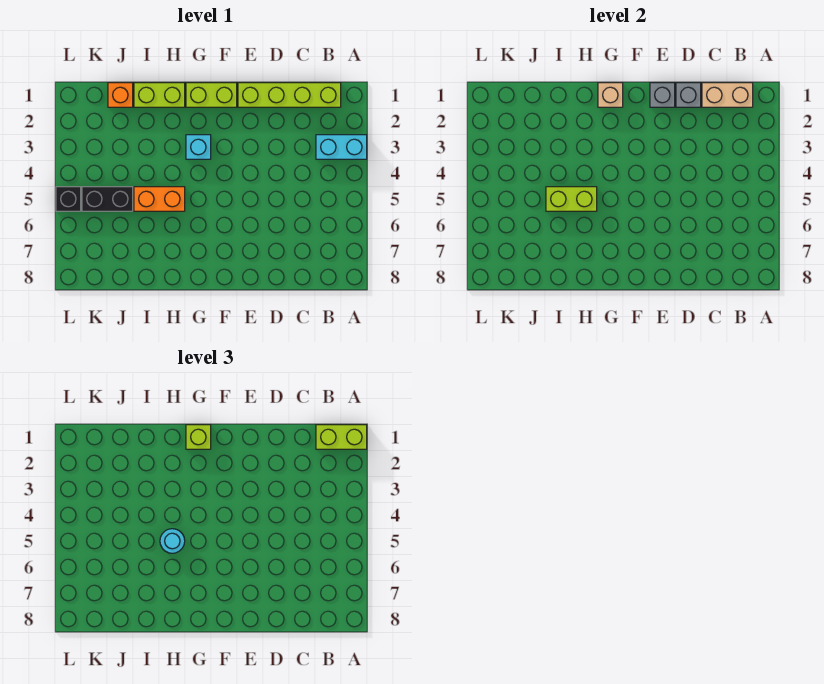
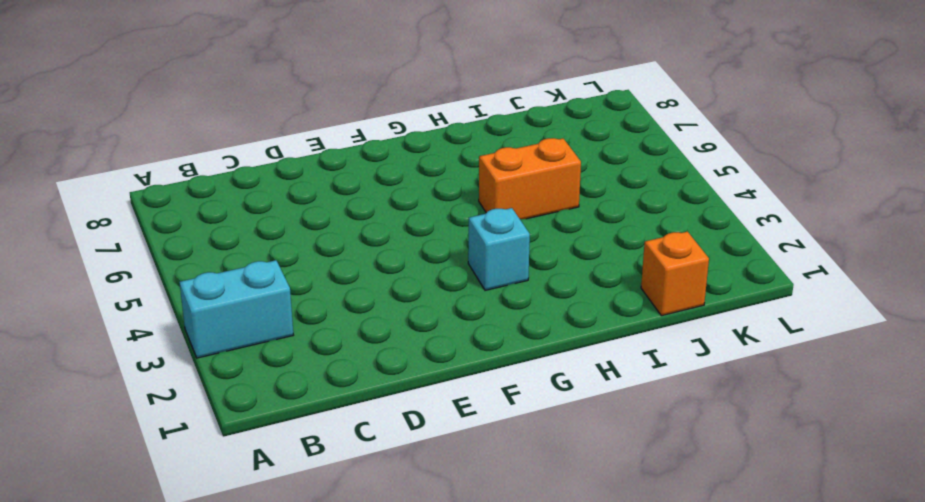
none -> lime brick B1:E1 level 1
none -> lime brick F1:G1 level 1
none -> lime brick H1:I1 level 1

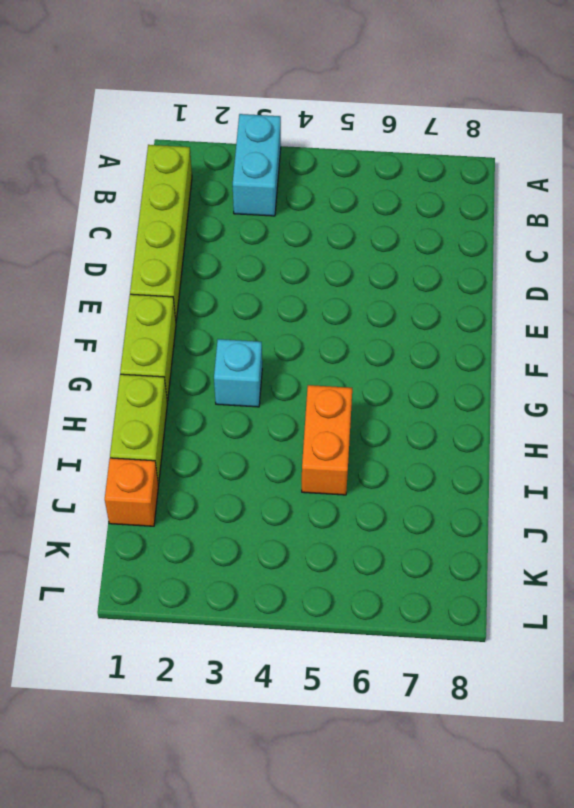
none -> black brick J5:K5 level 1
none -> black brick L5 level 1
none -> tan brick B1:C1 level 2

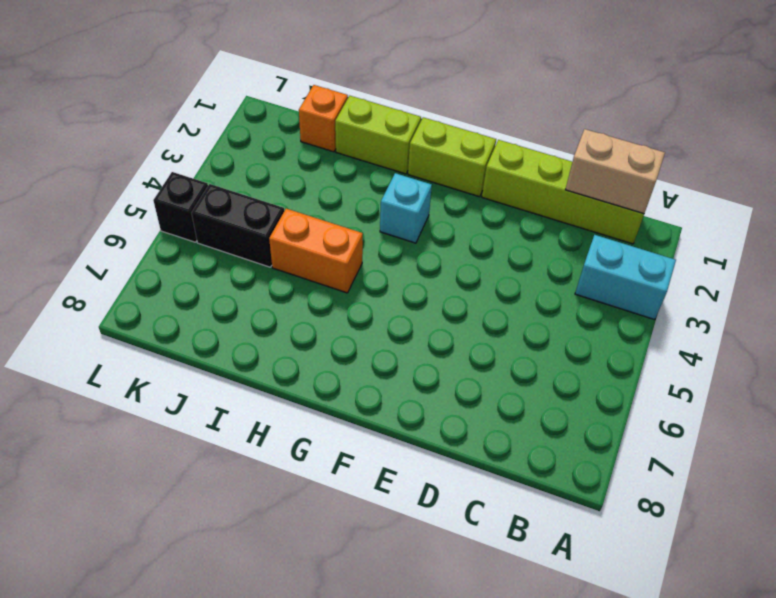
none -> grey brick D1 level 2
none -> grey brick E1 level 2
none -> tan brick G1 level 2

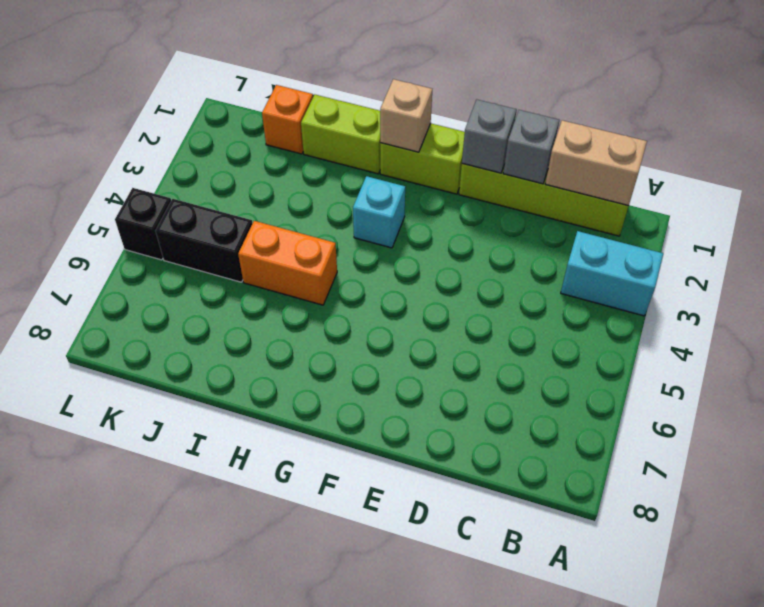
none -> lime brick H5:I5 level 2
none -> lime brick A1:B1 level 3
none -> lime brick G1 level 3

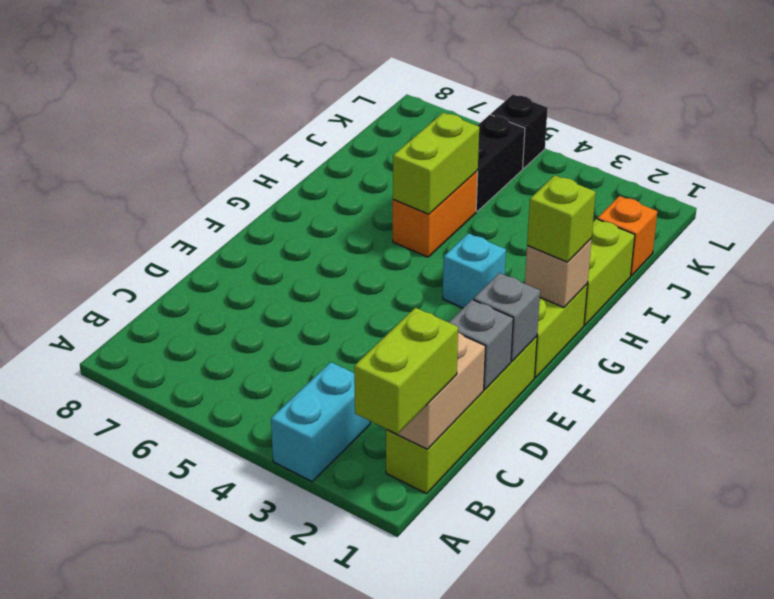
none -> cyan round brick H5 level 3

